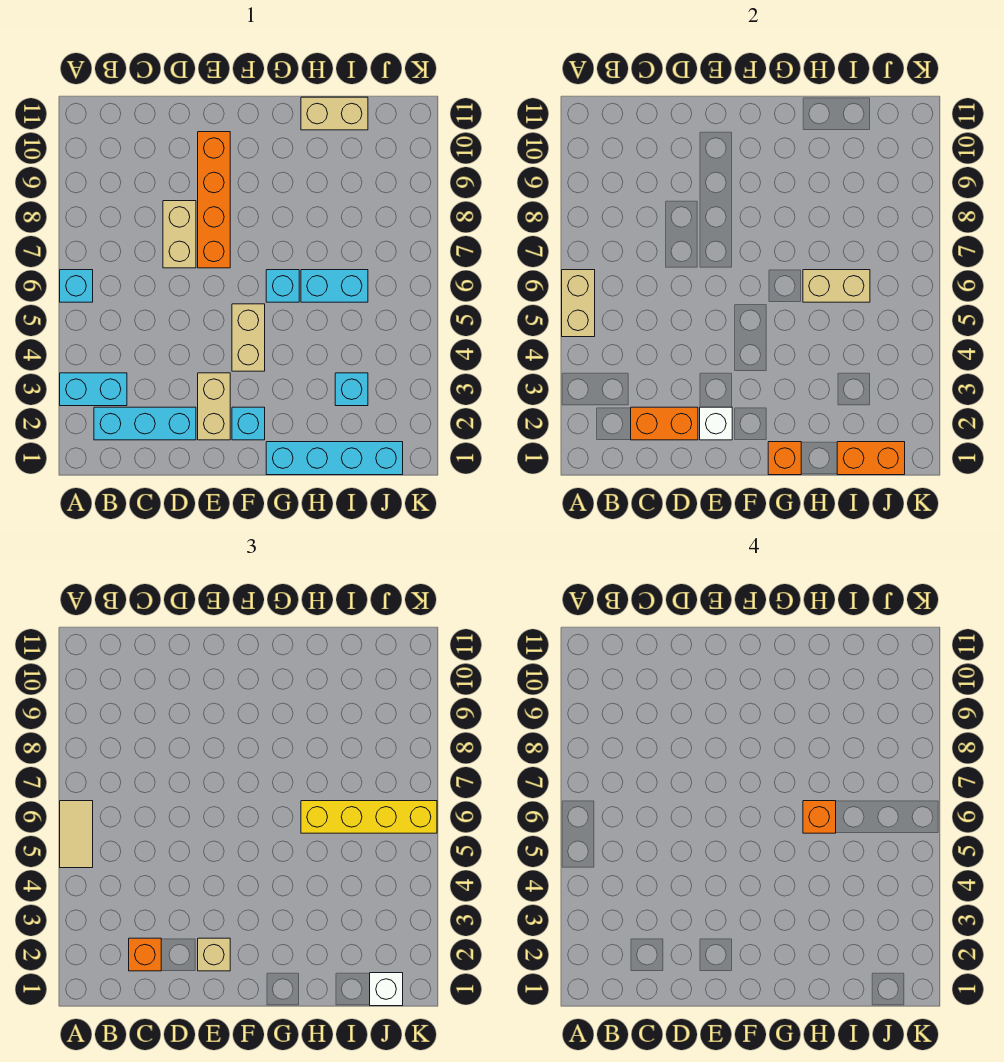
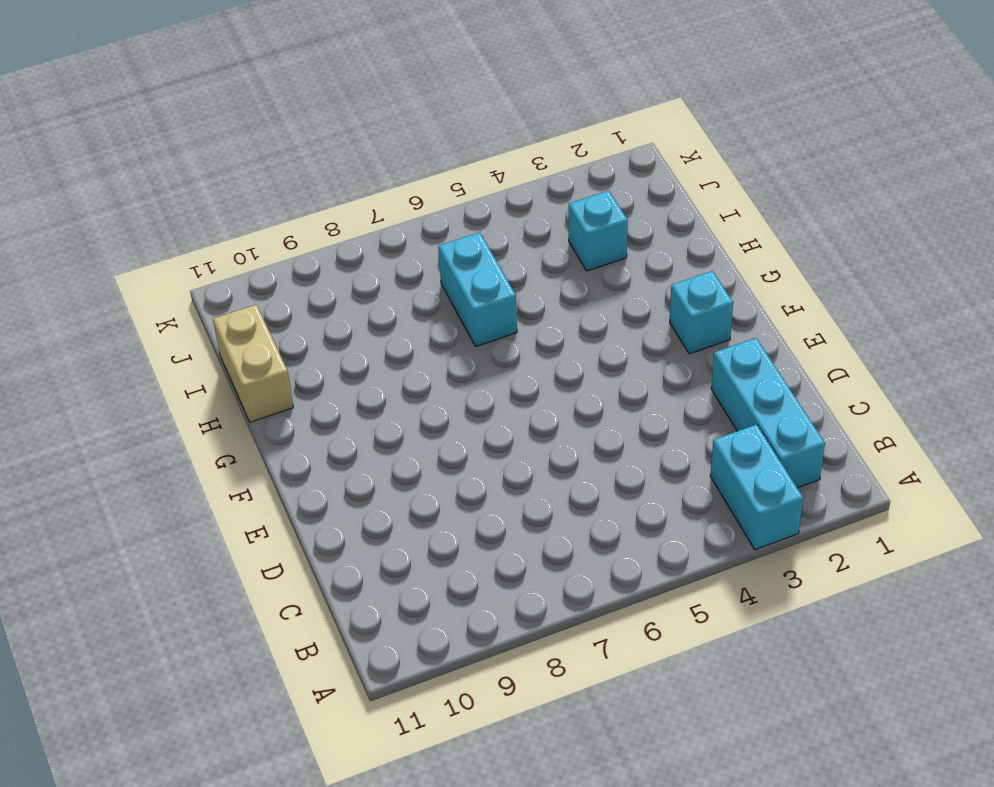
none -> cyan brick A6 level 1
none -> tan brick D7:D8 level 1
none -> tan brick E2:E3 level 1

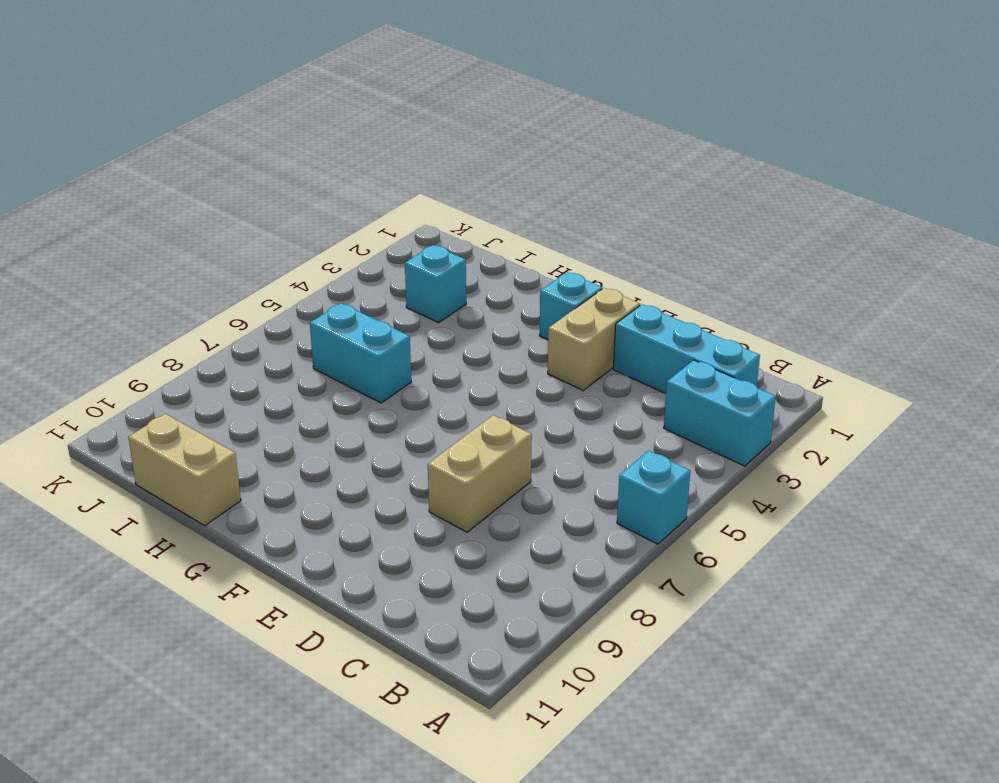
none -> orange brick E7:E10 level 1
none -> tan brick F4:F5 level 1
none -> cyan brick G1:J1 level 1

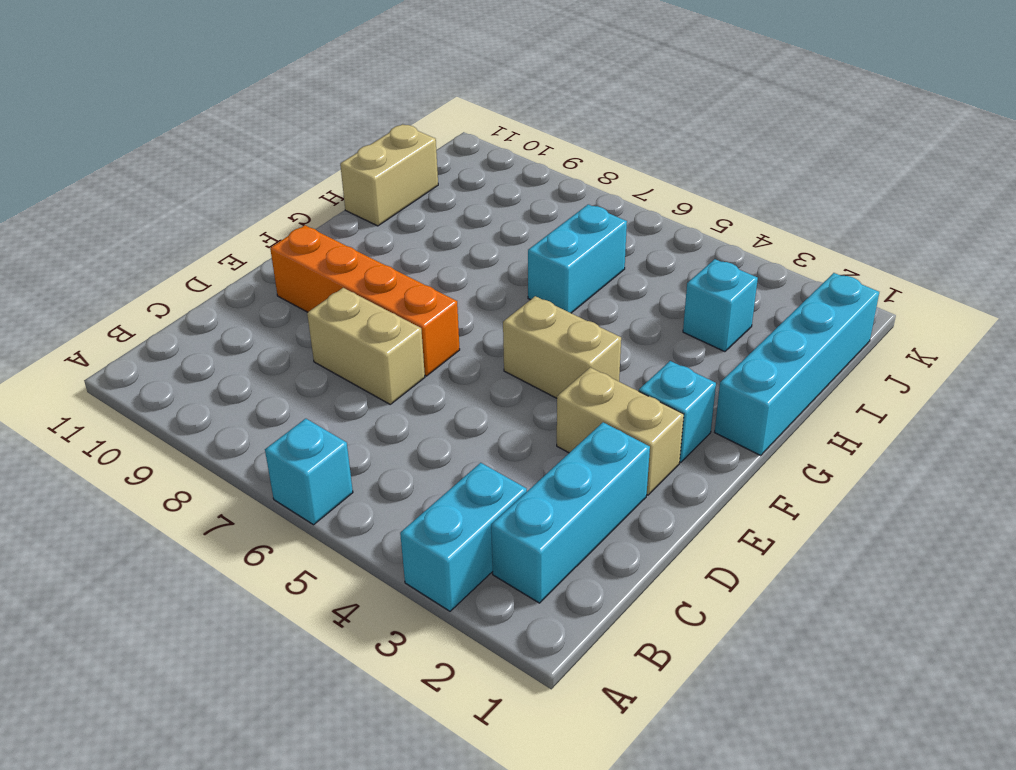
none -> cyan brick G6 level 1
none -> tan brick A5:A6 level 2
none -> orange brick C2:D2 level 2

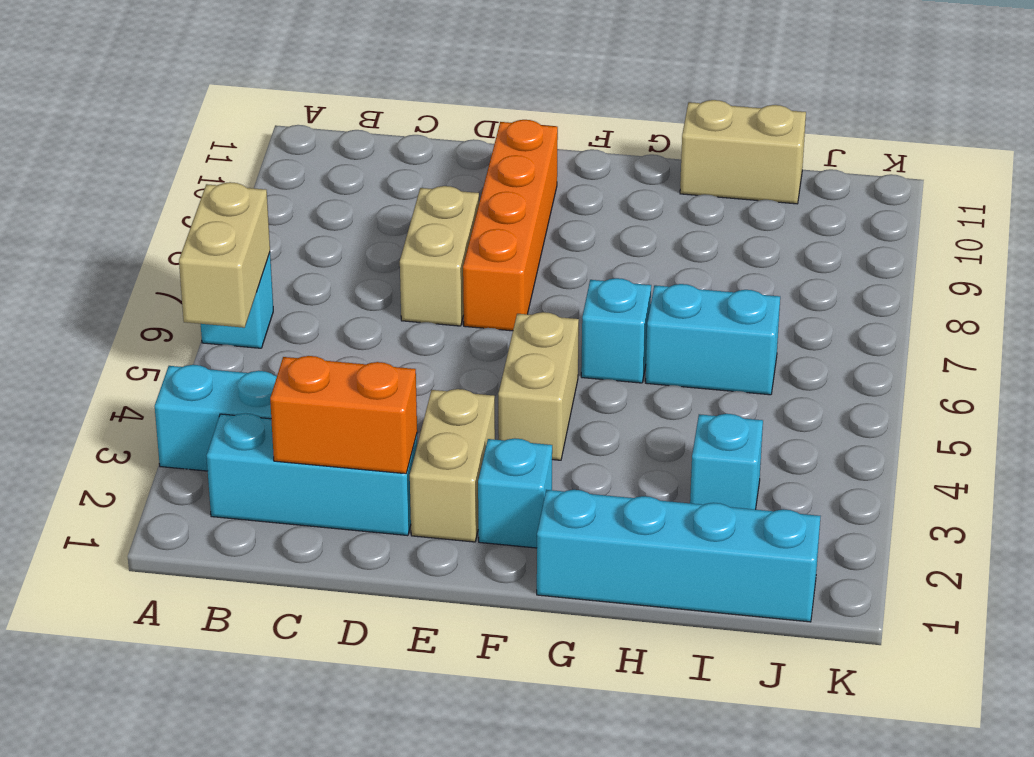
none -> white brick E2 level 2
none -> orange brick G1 level 2
none -> tan brick H6:I6 level 2

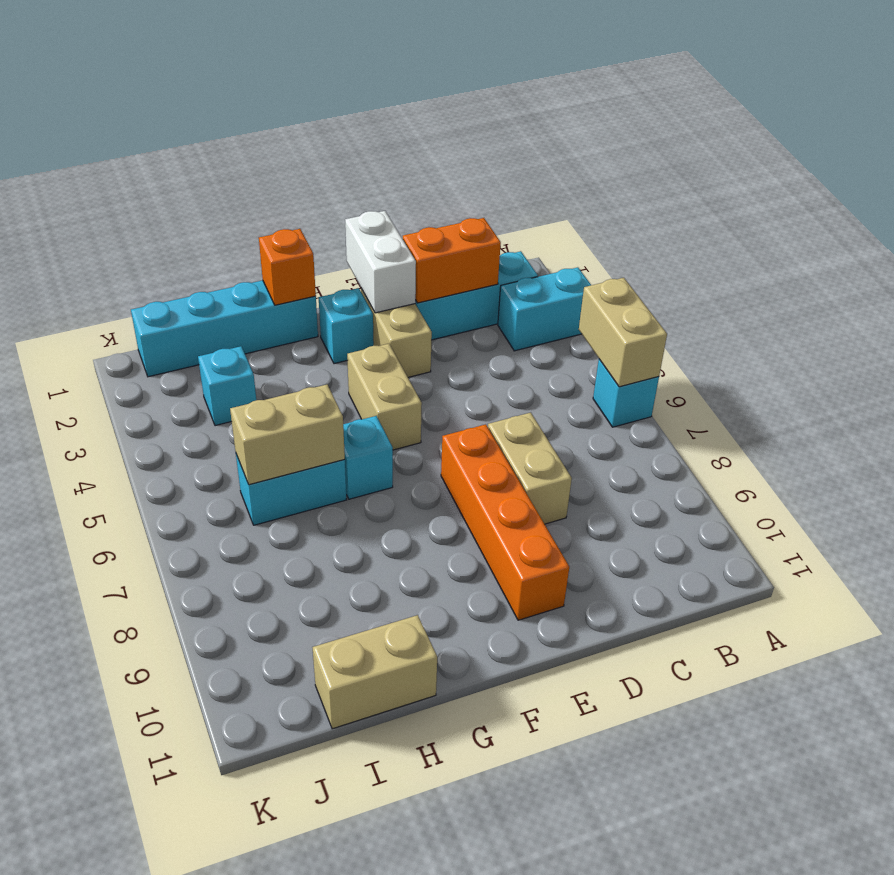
white brick E1:E2 level 2 -> white brick E2 level 2
none -> orange brick I1:J1 level 2
none -> tan tile A5:A6 level 3
none -> orange brick C2 level 3

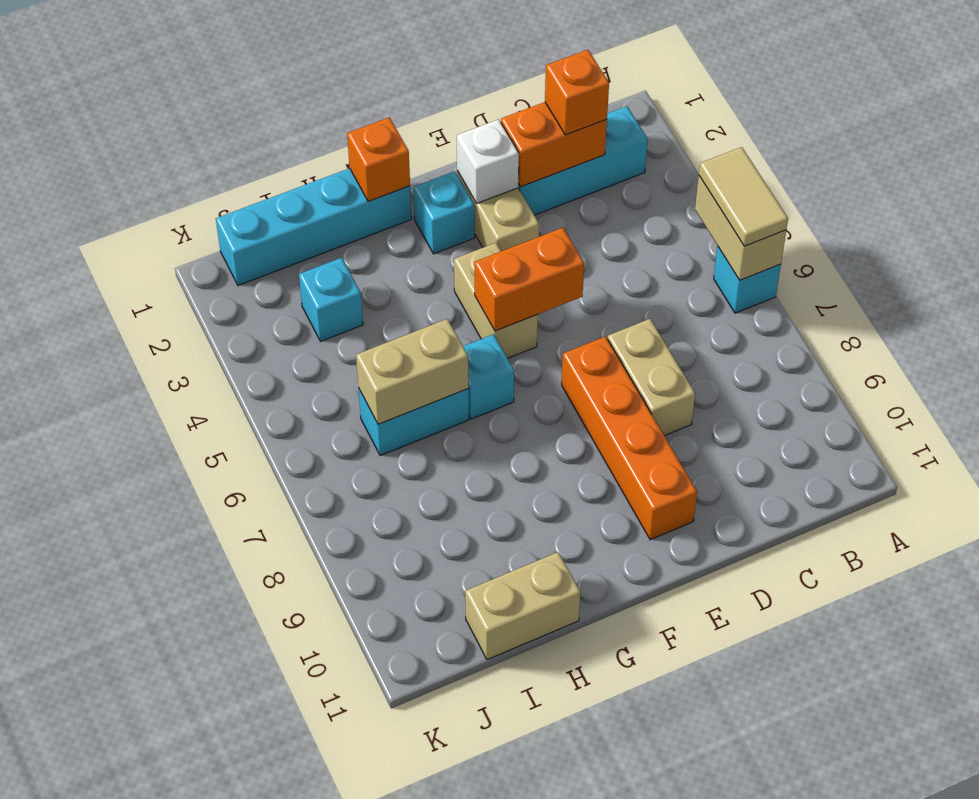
orange brick E5:F5 level 2 -> orange brick I1:J1 level 2
none -> cyan brick A3:B3 level 1
none -> tan brick E2 level 3
none -> yellow brick H6:K6 level 3

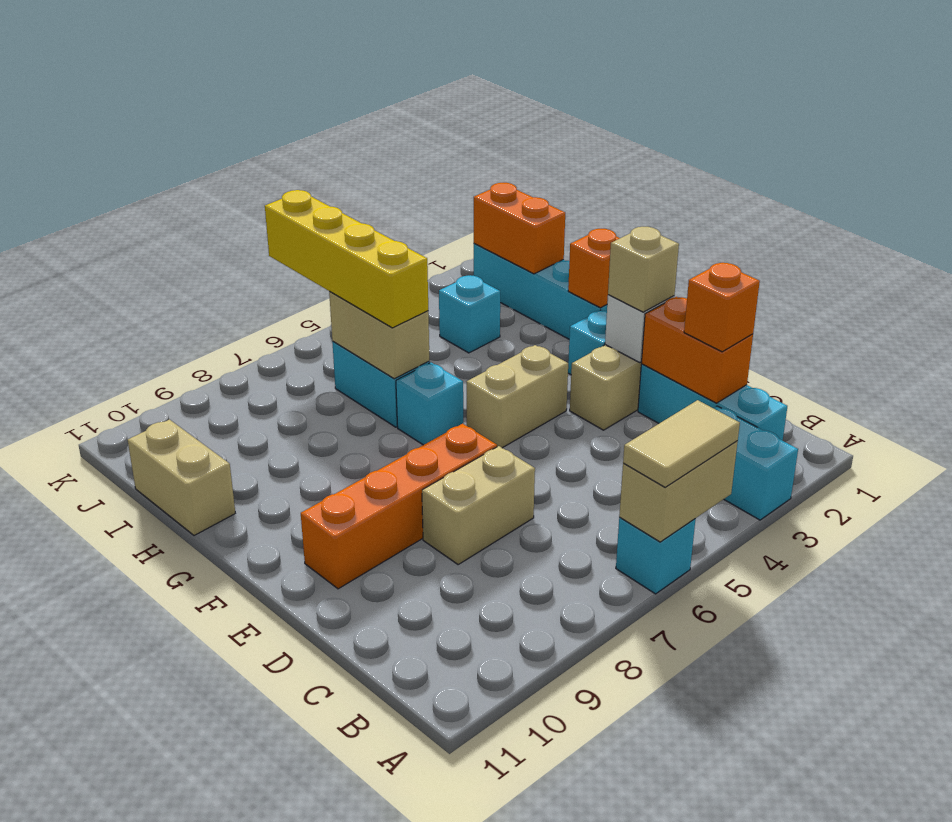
none -> white brick J1 level 3
none -> orange brick H6 level 4

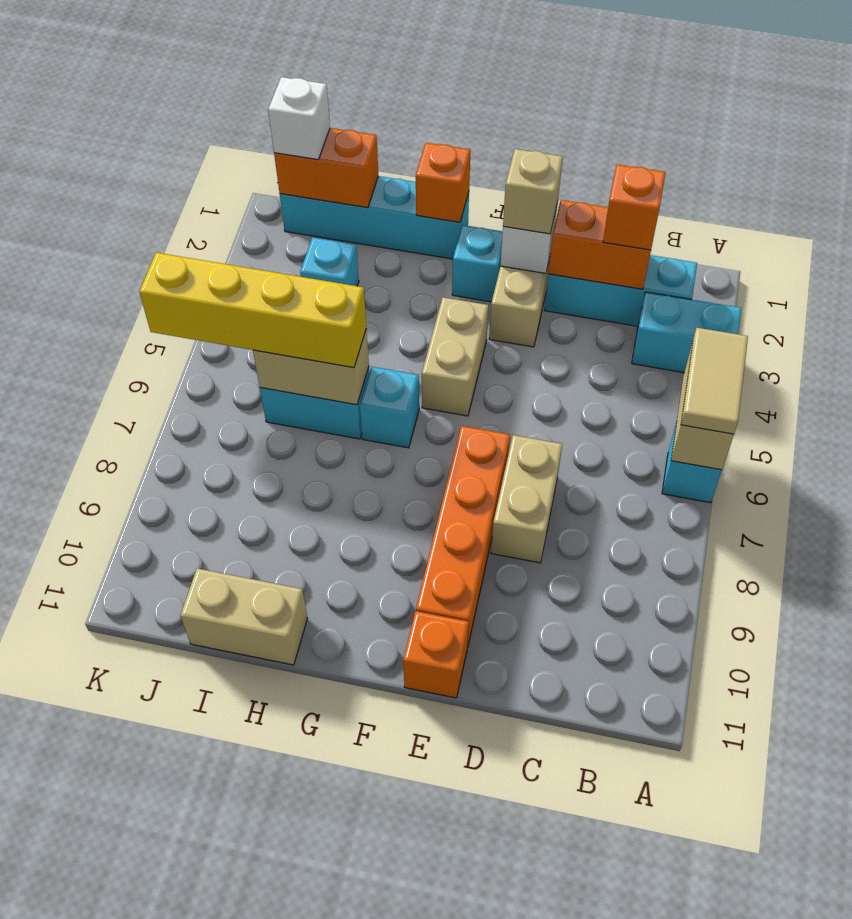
orange brick E11 level 1 -> orange brick H6 level 4

